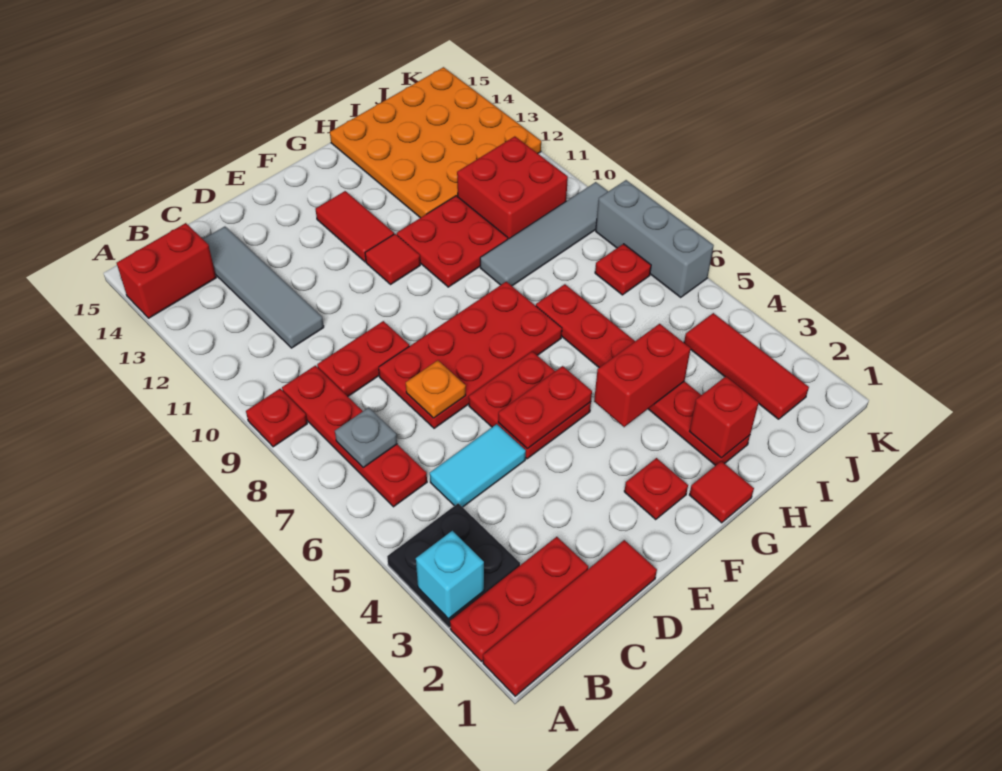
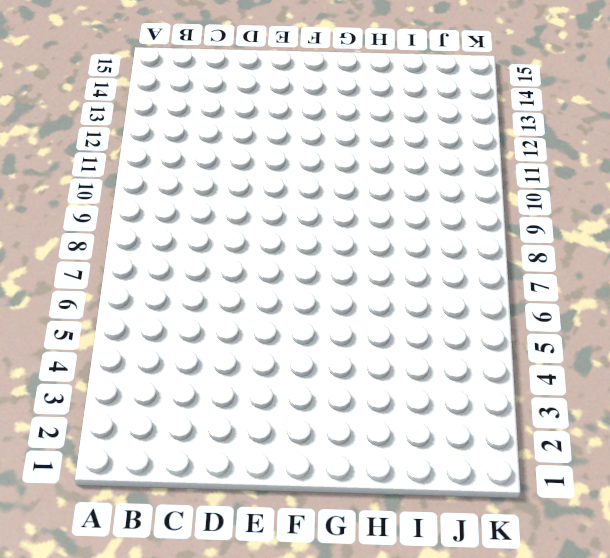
none -> red tile A1:D1 level 1
none -> red plate A2:C2 level 1
none -> black plate A3:B4 level 1

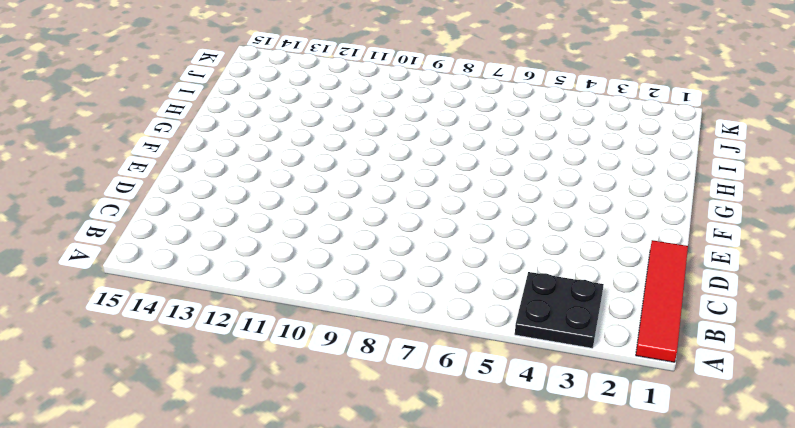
none -> red plate A2:C2 level 1
none -> red plate A9 level 1
none -> red brick A14:B14 level 1

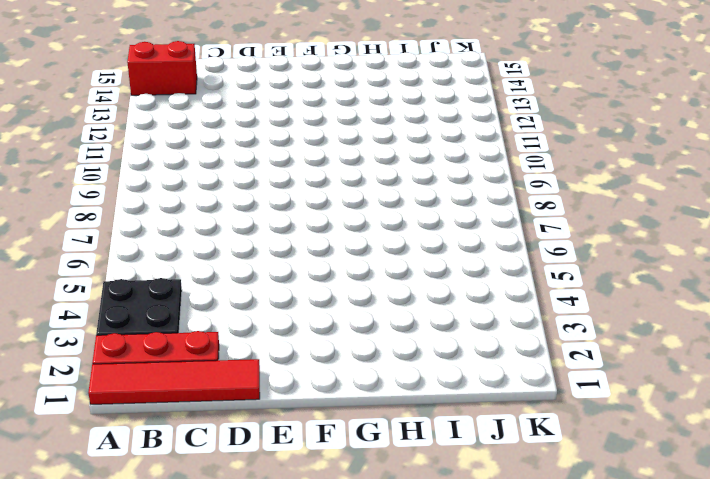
none -> red plate A9 level 1
none -> red plate B6:B9 level 1
none -> cyan tile C5:D5 level 1

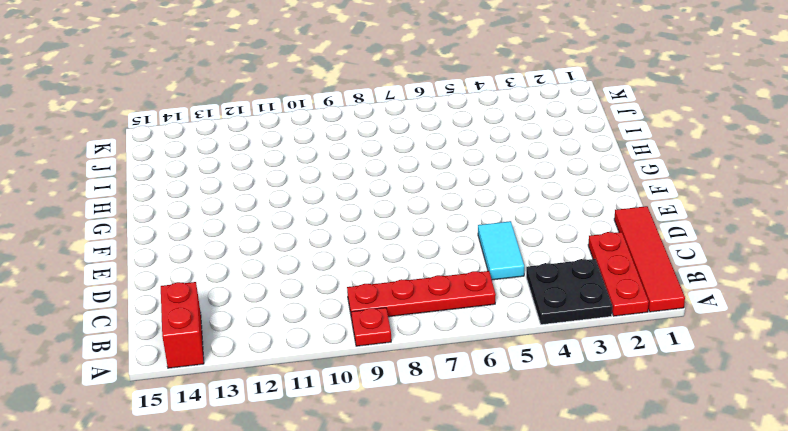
none -> red plate C9:D9 level 1
none -> grey tile C11:C14 level 1
none -> red plate D7:G8 level 1

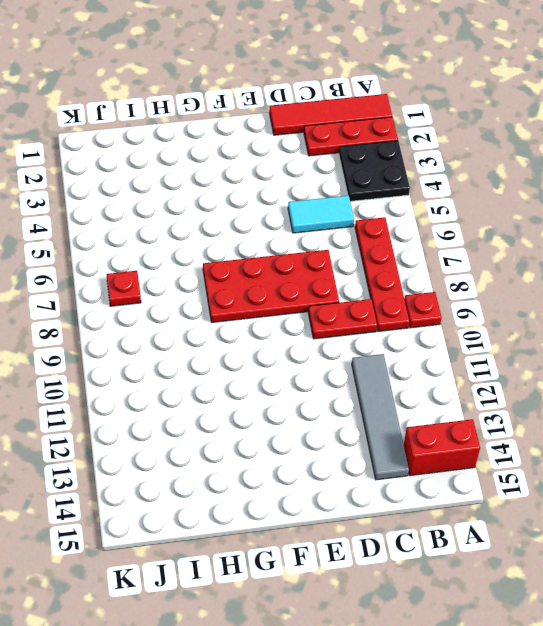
none -> red plate E5:F6 level 1
none -> red plate F2 level 1
none -> red tile F11 level 1

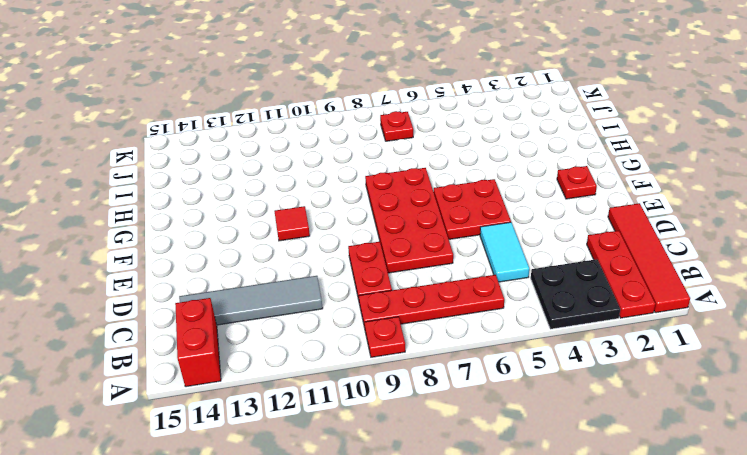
none -> red tile F12:F13 level 1
none -> red tile G1 level 1
none -> red plate G10:H11 level 1

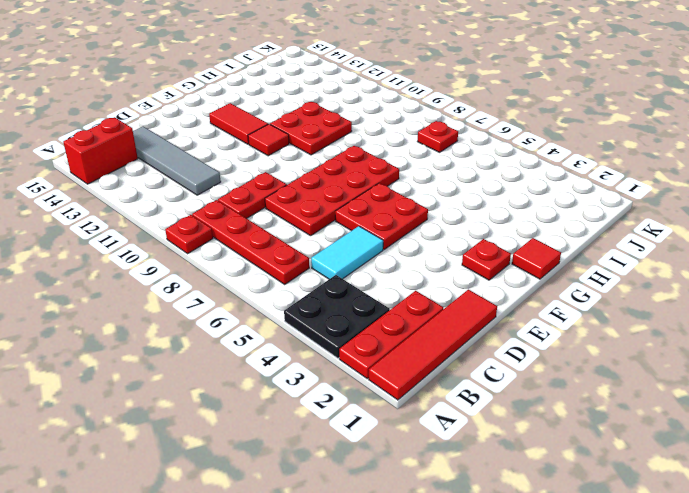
none -> red plate H2:H7 level 1
none -> grey tile H9:K9 level 1
none -> orange plate H12:K15 level 1

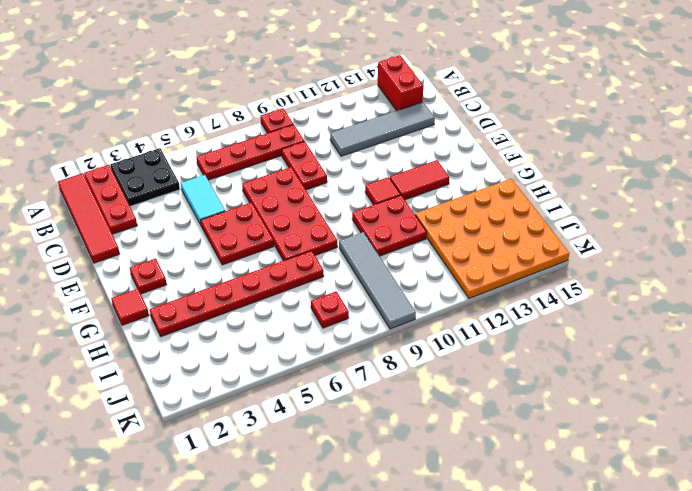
none -> red brick I10:J11 level 1
none -> red tile J2:J4 level 1
none -> grey brick K6:K8 level 1

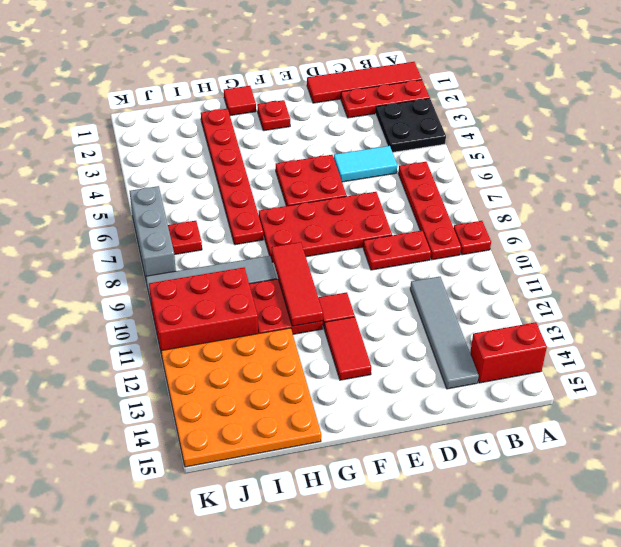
red tile G9:G11 level 2 -> red tile J2:J4 level 1
red brick I10:K11 level 1 -> red brick I10:J11 level 1
none -> cyan brick A3 level 2
none -> grey plate B7 level 2
none -> orange plate D7 level 2

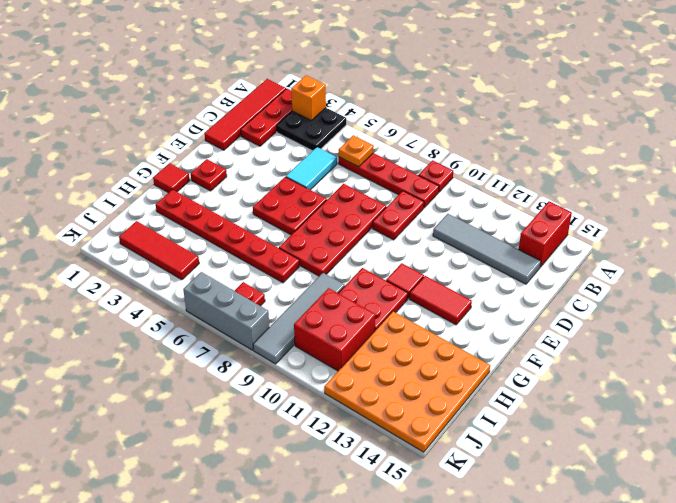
orange brick A3 level 2 -> cyan brick A3 level 2
orange plate B6 level 2 -> orange plate D7 level 2
none -> grey plate B7 level 2
none -> red plate E5:F5 level 2
none -> red brick G4:H4 level 2

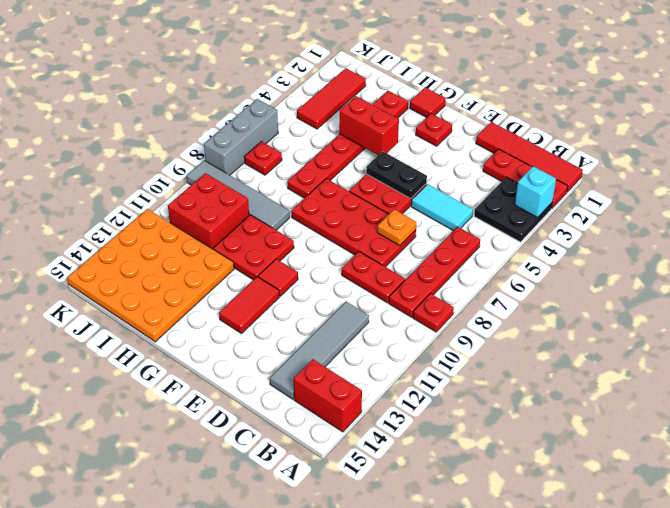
black plate E5:F5 level 2 -> red plate E5:F5 level 2
none -> grey plate B7 level 2
none -> red brick H2 level 2

